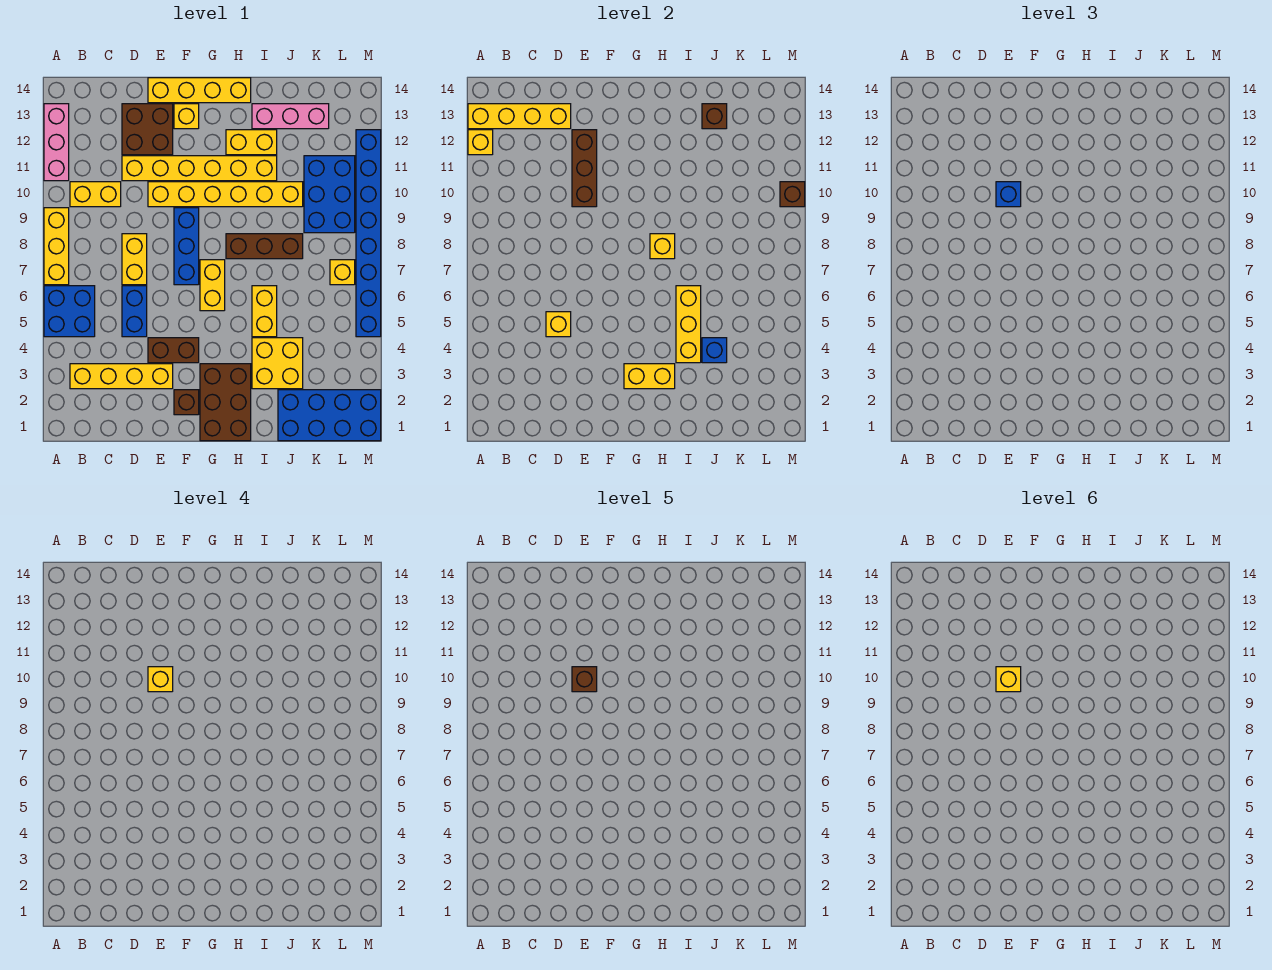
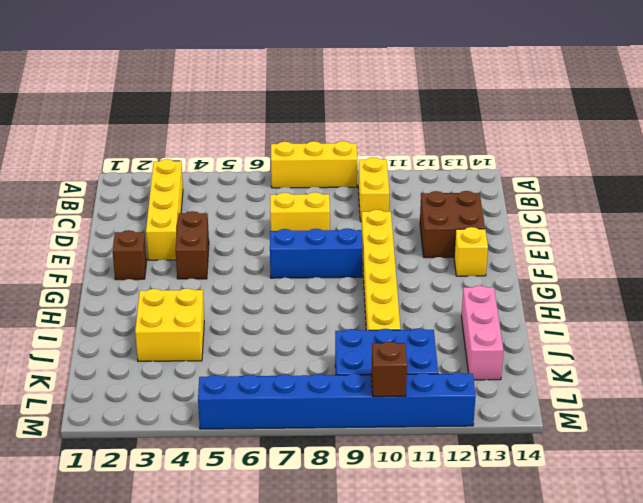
none -> blue brick A5:B6 level 1
none -> pink brick A11:A13 level 1
none -> blue brick D5:D6 level 1
none -> yellow brick D11:I11 level 1

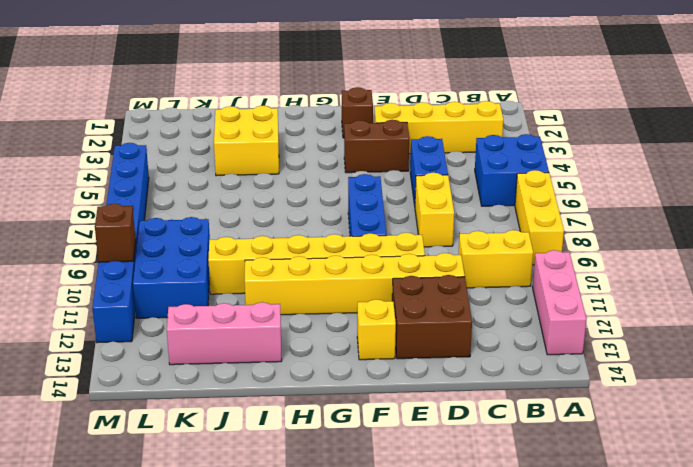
none -> yellow brick E14:H14 level 1
none -> brown brick G1:H3 level 1
none -> yellow brick G6:G7 level 1
none -> brown brick H8:J8 level 1

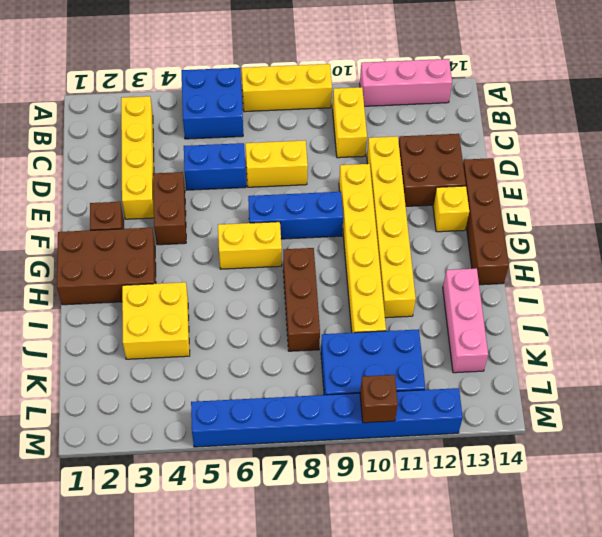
brown brick E14:H14 level 1 -> yellow brick E14:H14 level 1
none -> yellow brick H12:I12 level 1
none -> yellow brick I5:I6 level 1
none -> blue brick J1:M2 level 1
none -> yellow brick L7 level 1

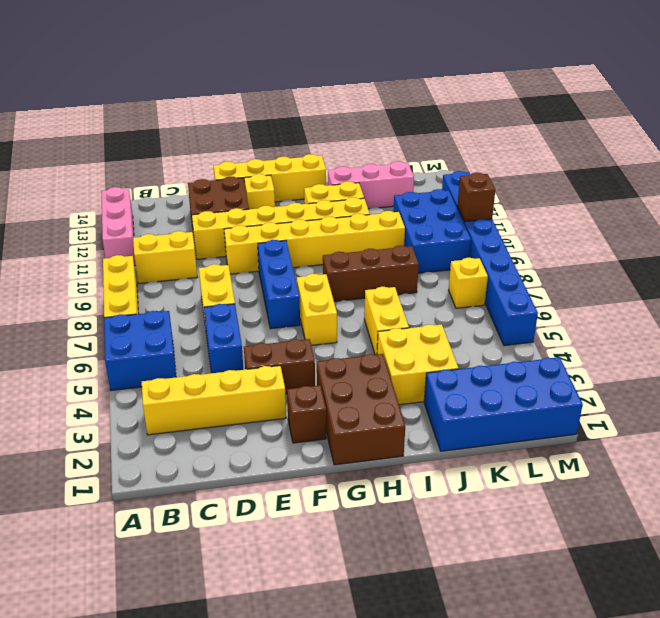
none -> yellow brick A12 level 2
none -> yellow brick A13:D13 level 2
none -> yellow brick D5 level 2
none -> brown brick E10:E12 level 2

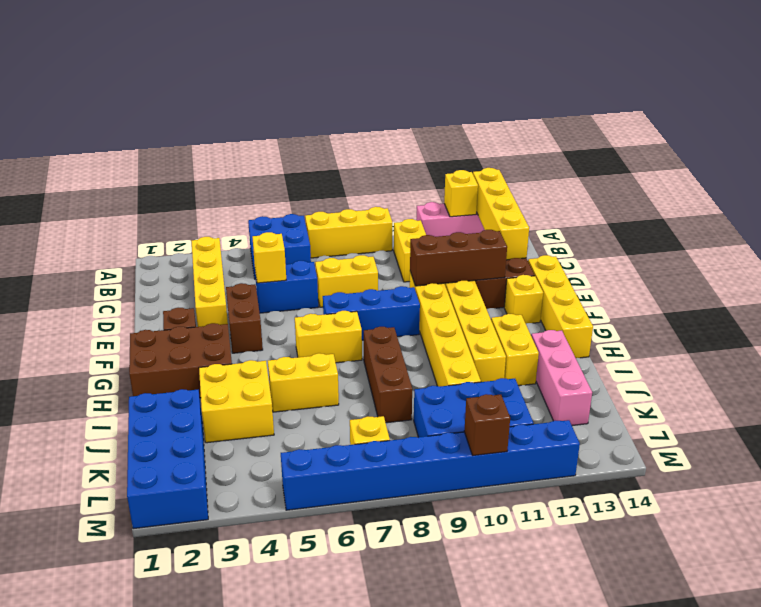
none -> yellow brick G3:H3 level 2
none -> yellow brick H8 level 2
none -> yellow brick I4:I6 level 2
none -> blue brick J4 level 2

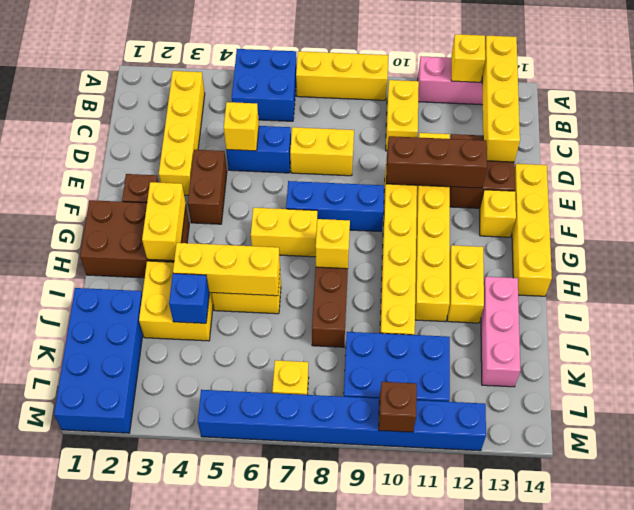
none -> brown brick J13 level 2
none -> blue brick E10 level 3
none -> yellow brick E10 level 4
none -> brown brick E10 level 5

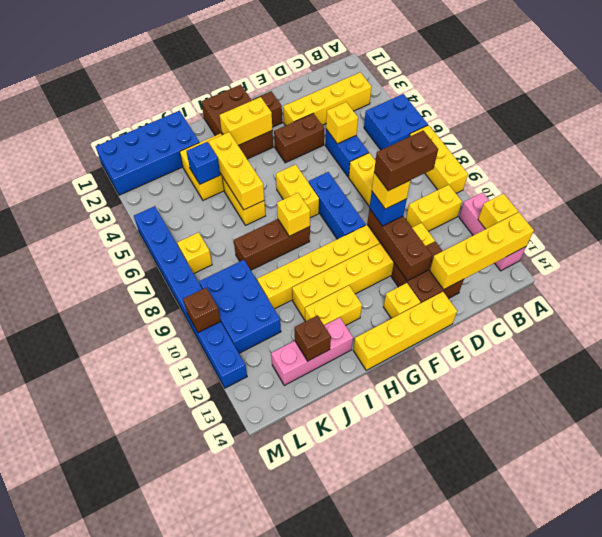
brown brick D10:E10 level 5 -> brown brick E10 level 5
none -> yellow brick E10 level 6

